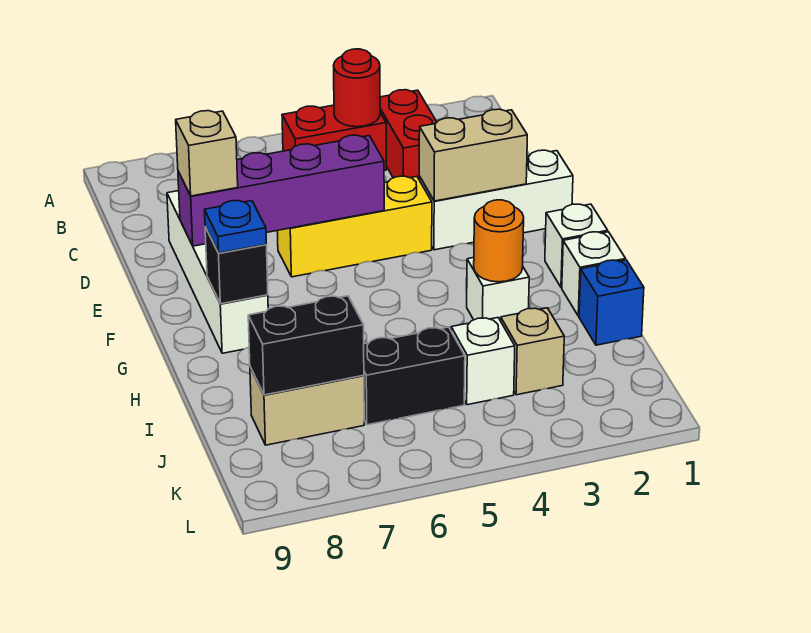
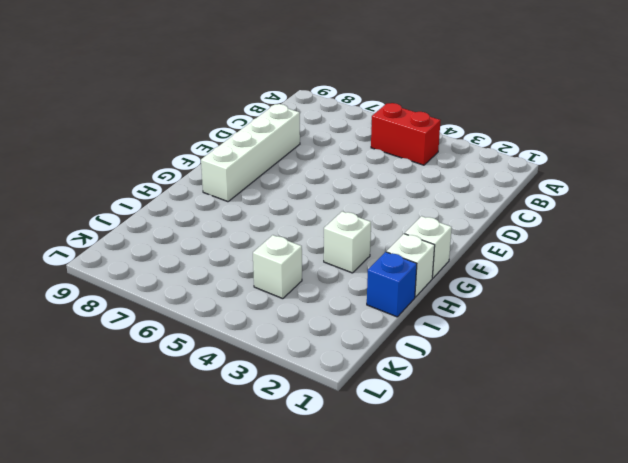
none -> red brick B3:C3 level 1
none -> white brick E1:E3 level 1
none -> yellow brick E4:E6 level 1

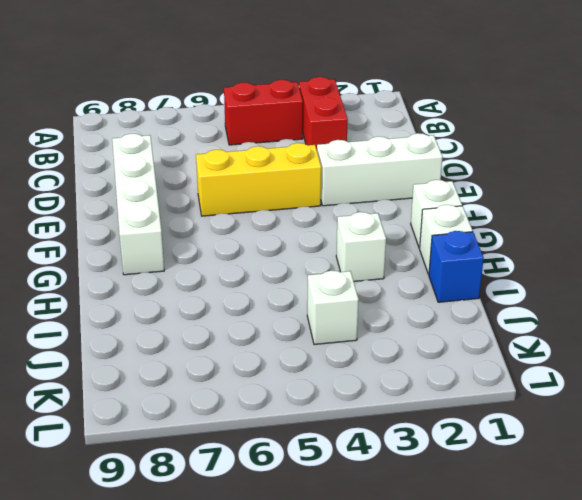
none -> tan brick J3 level 1
none -> black brick J5:J6 level 1
none -> tan brick J7:J8 level 1

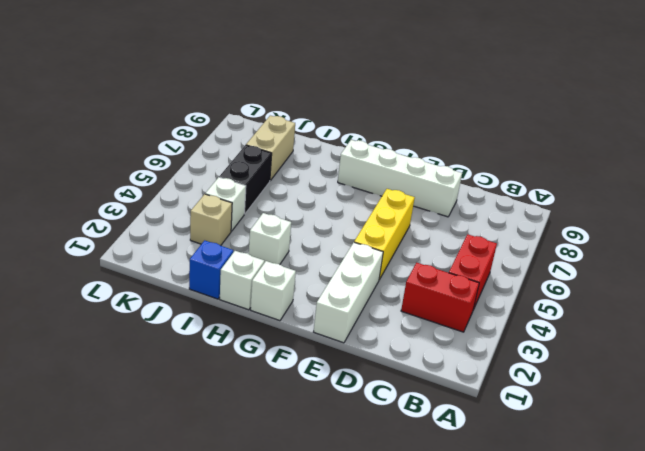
none -> red round brick B4 level 2
none -> tan brick E2:E3 level 2
none -> purple brick E5:E8 level 2

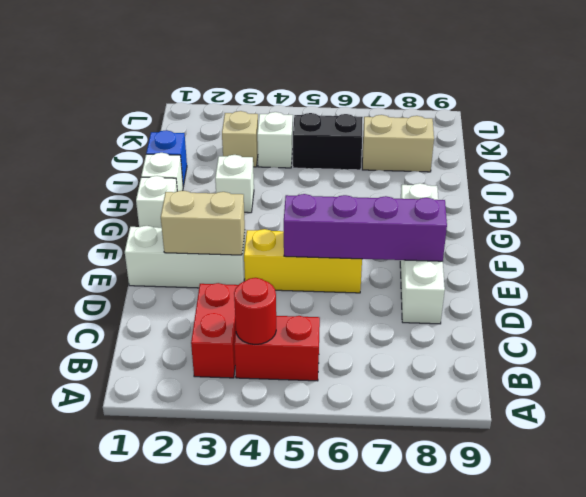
none -> black brick G8 level 2
none -> orange round brick H3 level 2
none -> black brick J7:J8 level 2

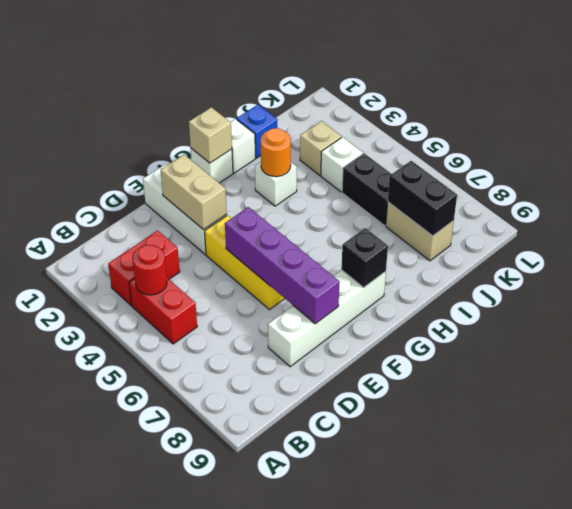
tan brick G1 level 2 -> tan brick E8 level 3
none -> blue plate G8 level 3

